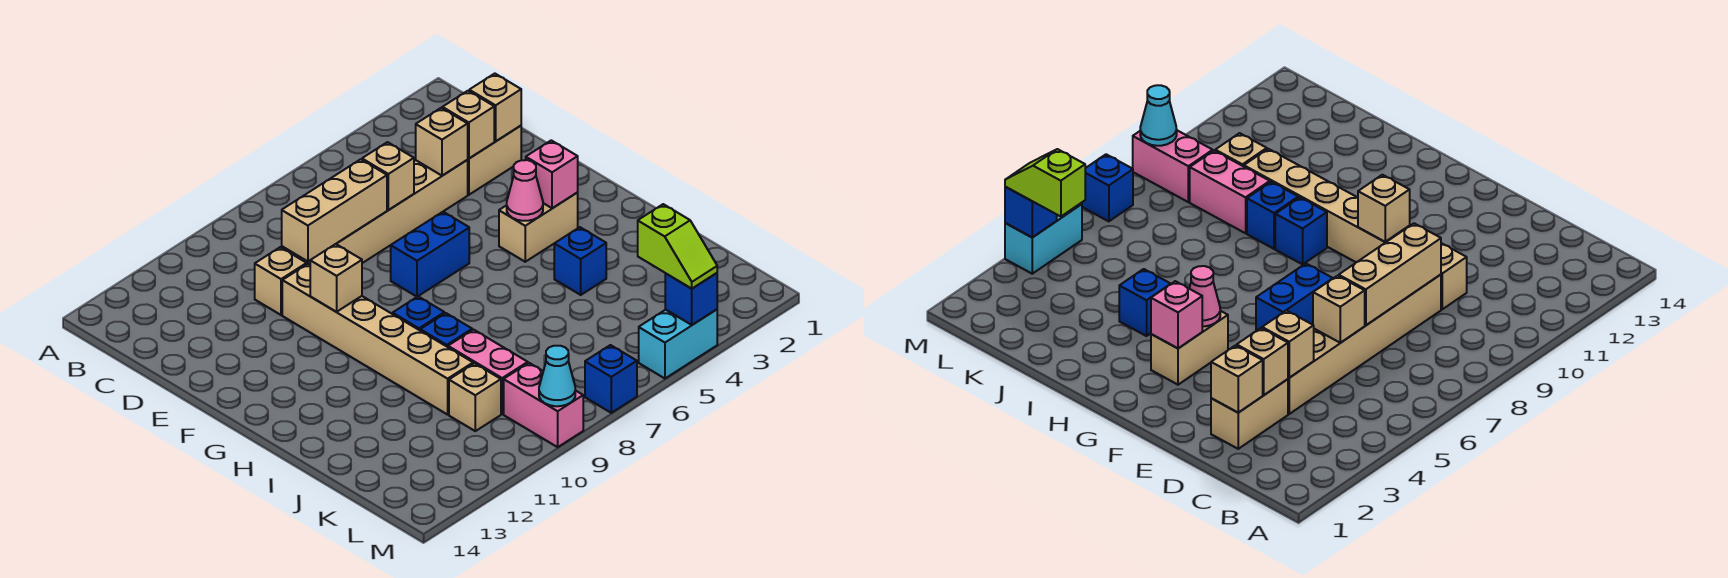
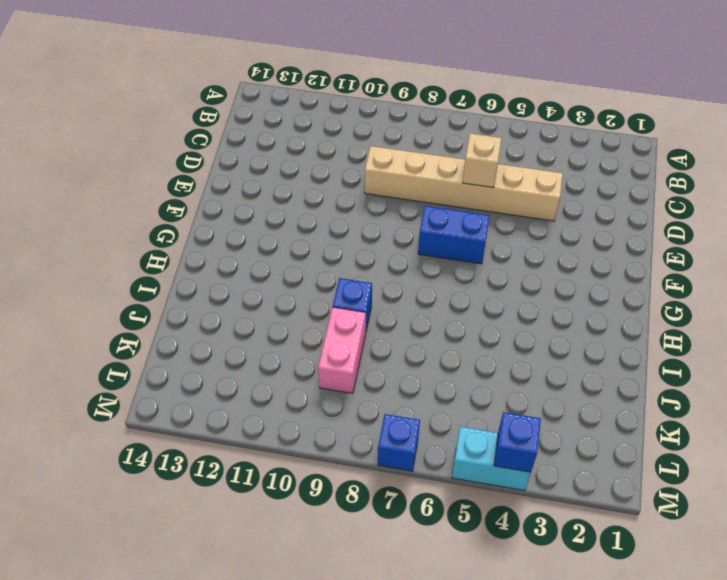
none -> tan brick D2:D3 level 1
none -> tan brick D10 level 1
none -> tan brick E10:J10 level 1

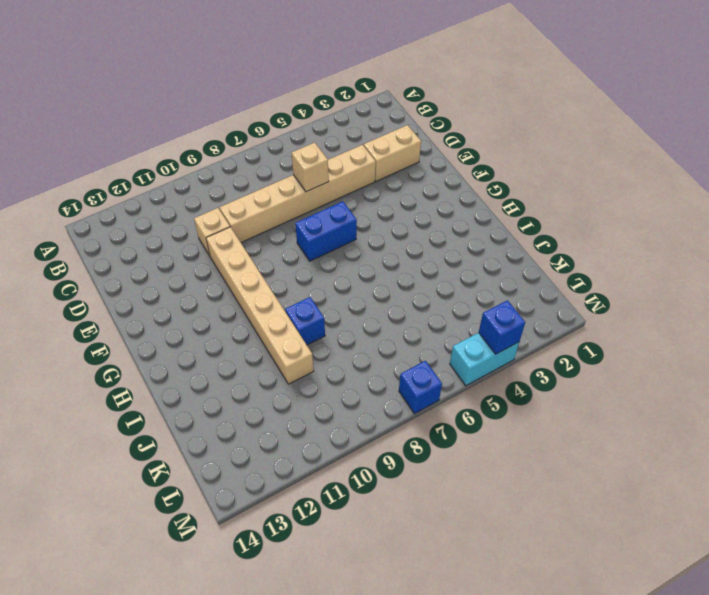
none -> tan brick G3:G4 level 1
none -> blue brick H9 level 1
none -> blue brick I4 level 1

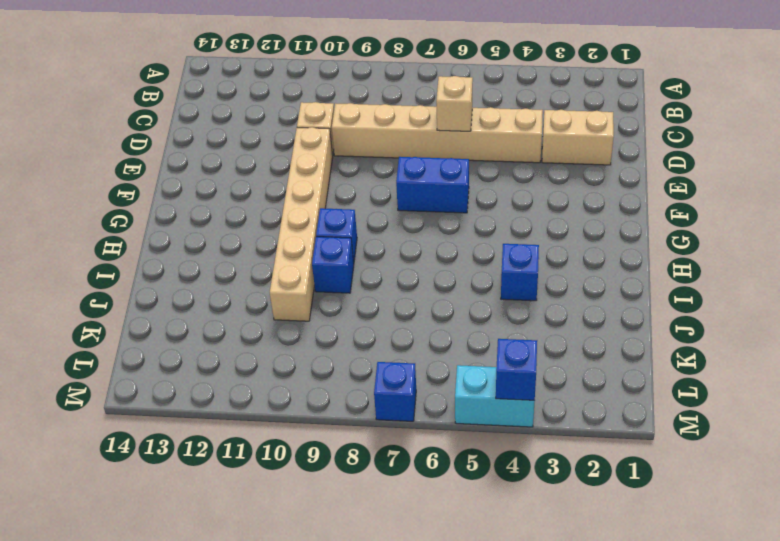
none -> tan brick G3:G4 level 1
none -> pink brick J9:K9 level 1
none -> tan brick K10 level 1

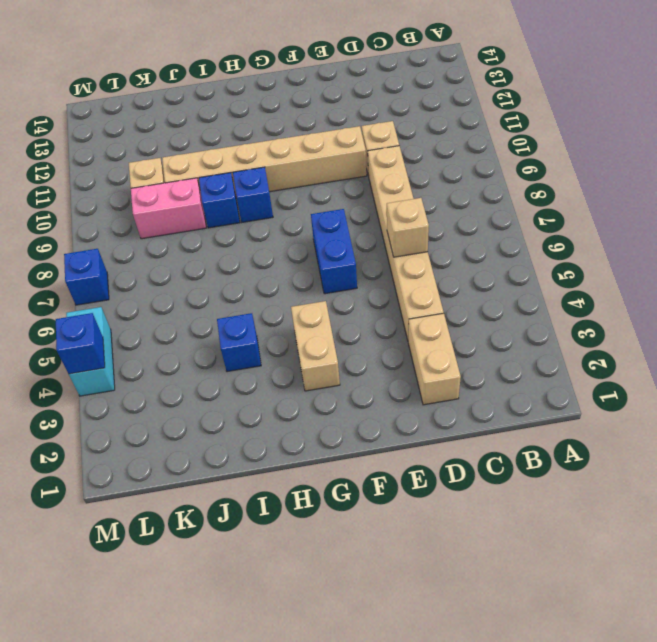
none -> pink brick L9:M9 level 1
none -> tan brick D2 level 2
none -> tan brick D3 level 2

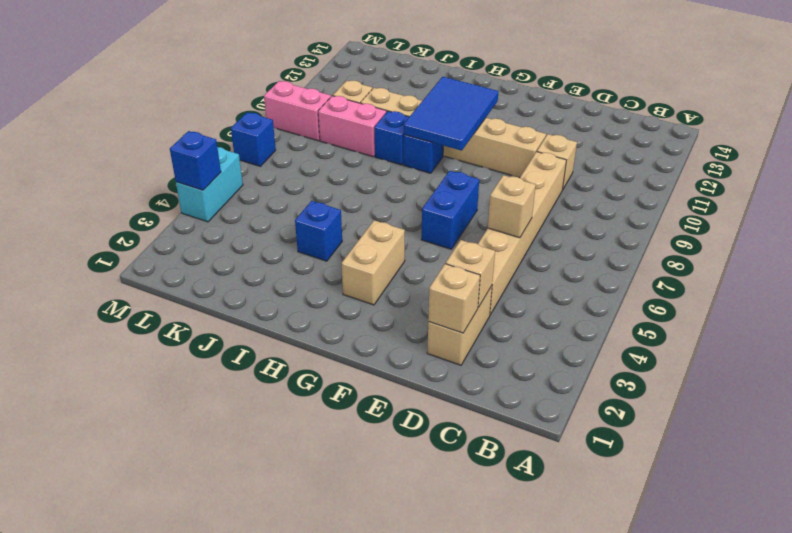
blue tile G9:H11 level 2 -> none
none -> tan brick D4 level 2
none -> tan brick D7:D9 level 2
none -> tan brick F10 level 2

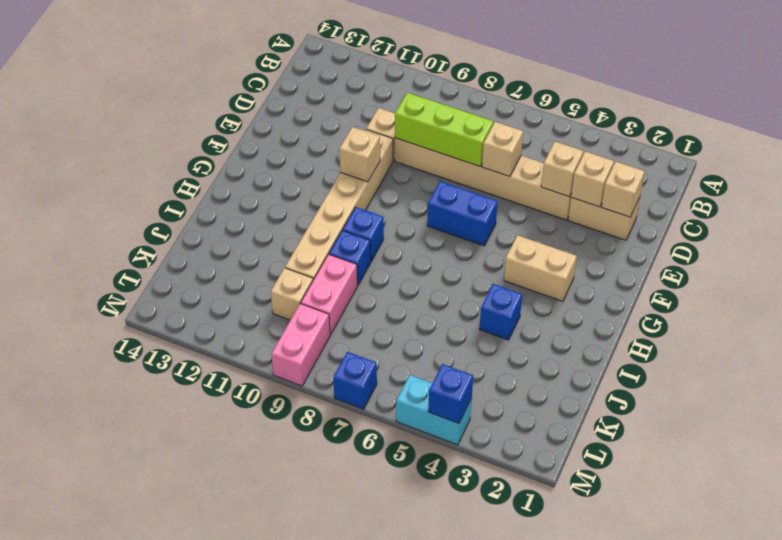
lime brick D7:D9 level 2 -> tan brick D7:D9 level 2
none -> pink brick G3 level 2
none -> pink cone G4 level 2
none -> cyan cone M9 level 2

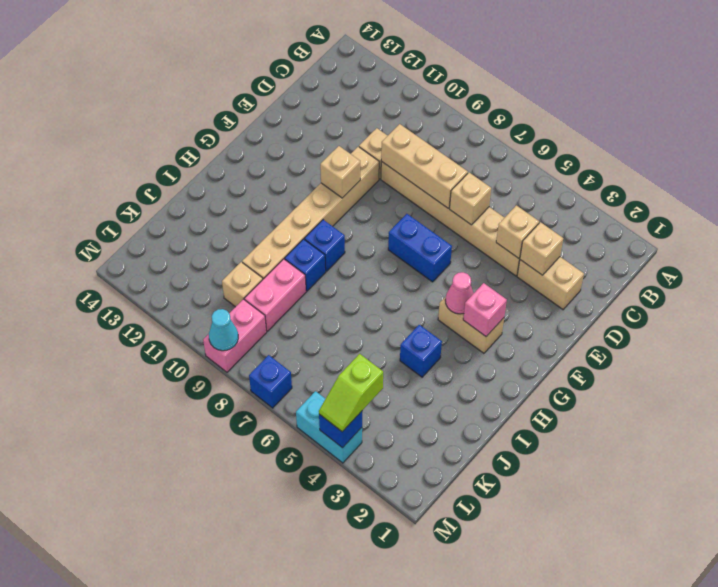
none -> tan brick D2 level 2

